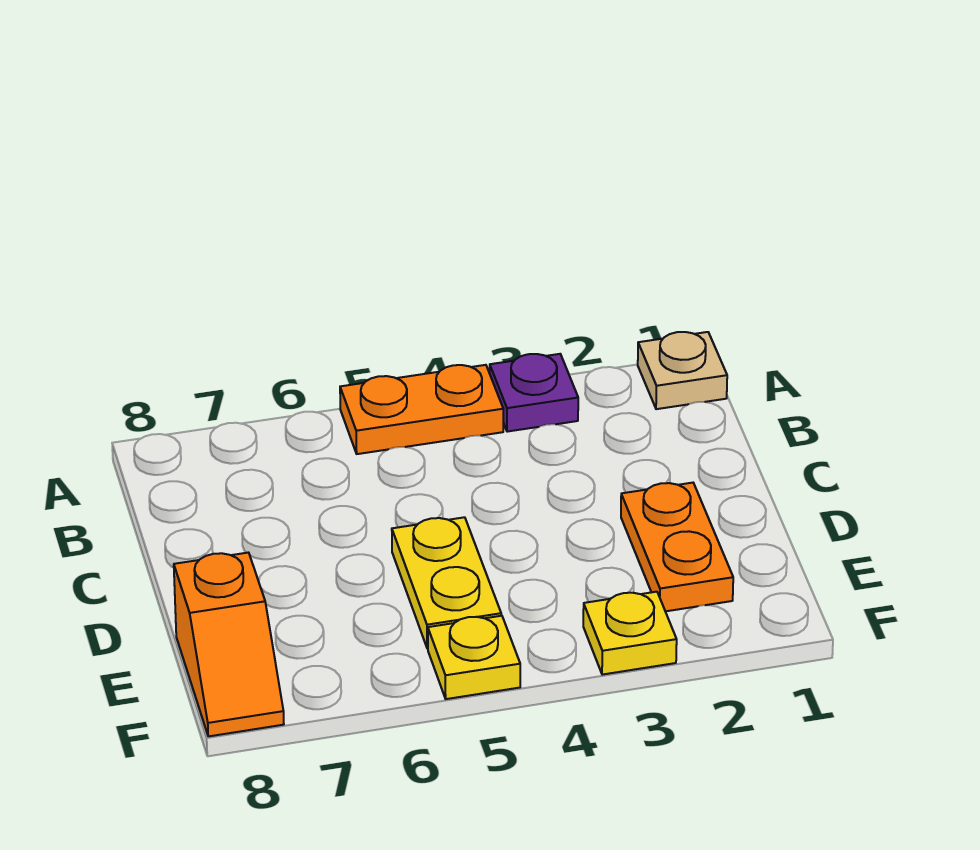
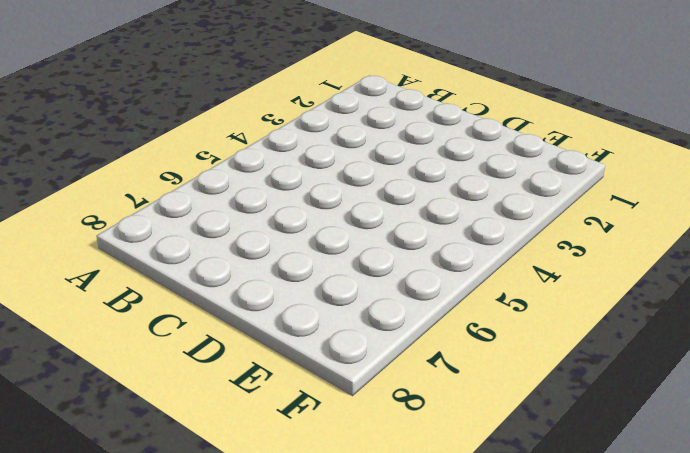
none -> tan plate A1 level 1
none -> purple plate A3 level 1

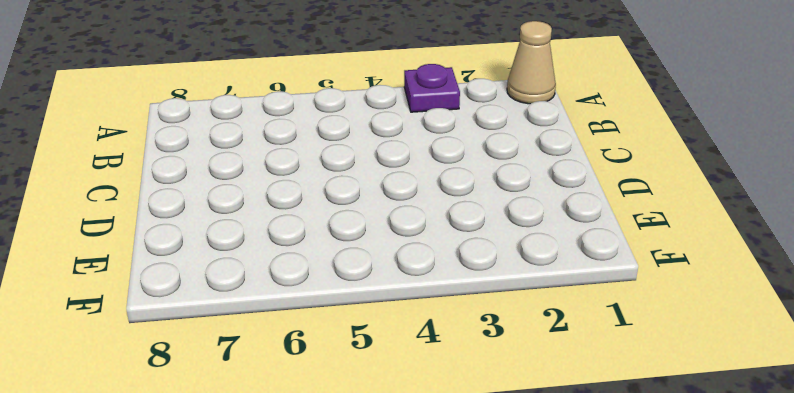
tan cone A1 level 1 -> tan plate A1 level 1
none -> orange plate A4:A5 level 1
none -> orange plate D2:E2 level 1

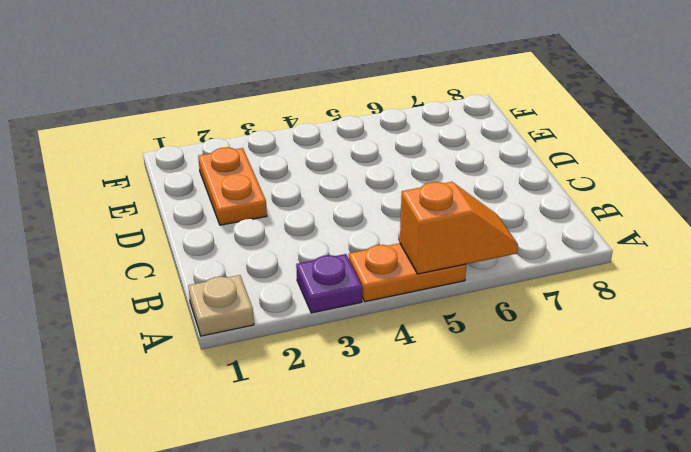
orange slope A5:A6 level 2 top 5 -> orange slope E8:F8 level 1 top E
none -> yellow plate D5:E5 level 1
none -> yellow plate F3 level 1

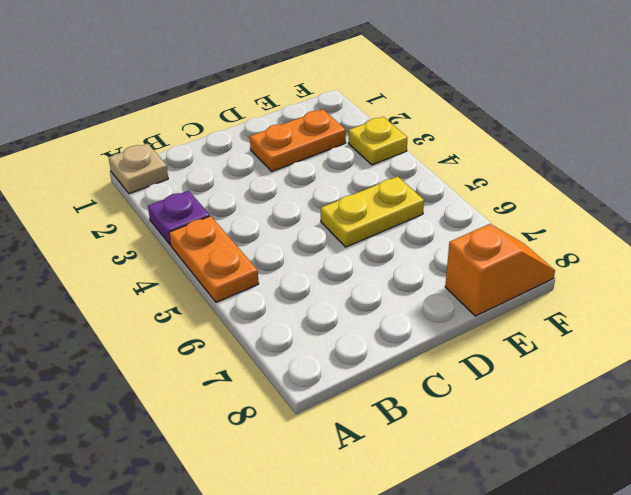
none -> yellow plate F5 level 1

